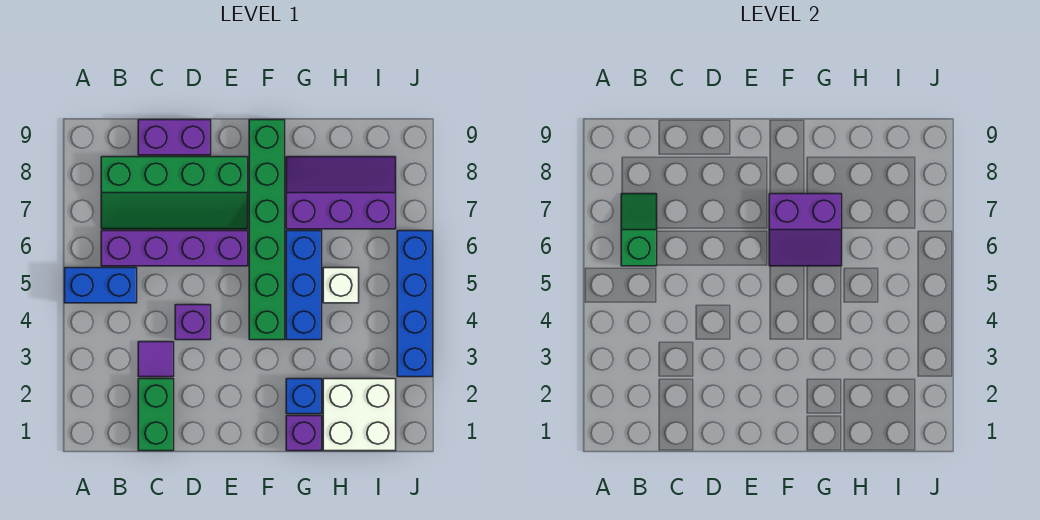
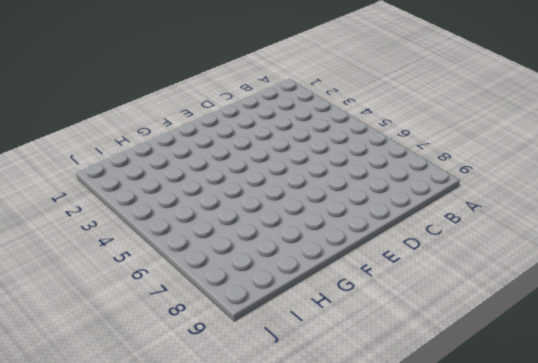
none -> blue brick A5:B5 level 1
none -> purple brick B6:E6 level 1
none -> green slope B7:E8 level 1 top 8

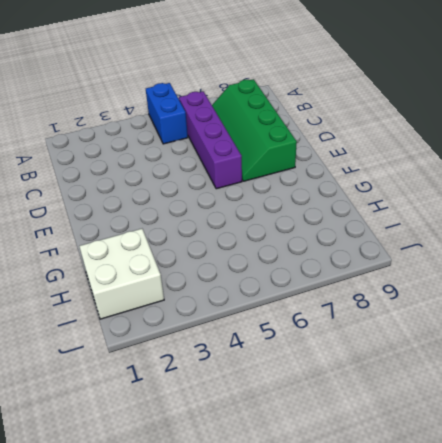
none -> green brick C1:C2 level 1
none -> purple tile C3 level 1
none -> purple brick C9:D9 level 1

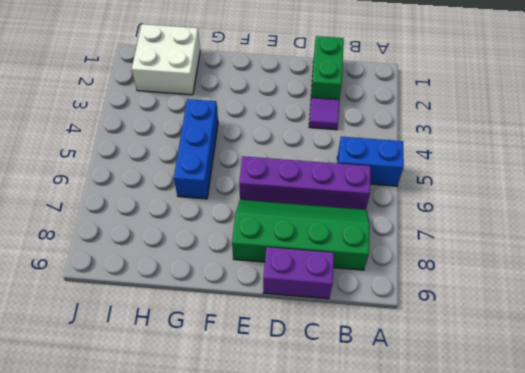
none -> purple brick D4 level 1
none -> green brick F4:F9 level 1
none -> purple brick G1 level 1

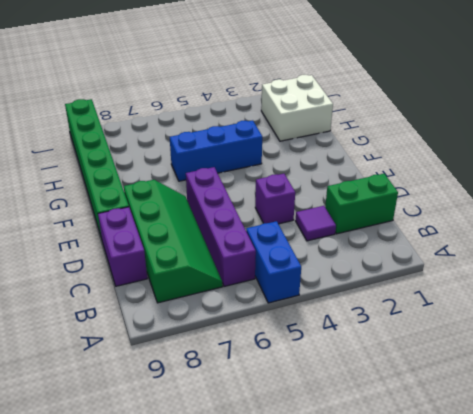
green brick E9:J9 level 1 -> green brick F4:F9 level 1
none -> purple brick G1 level 1
none -> blue brick G2 level 1
none -> purple slope G7:I8 level 1 top 7

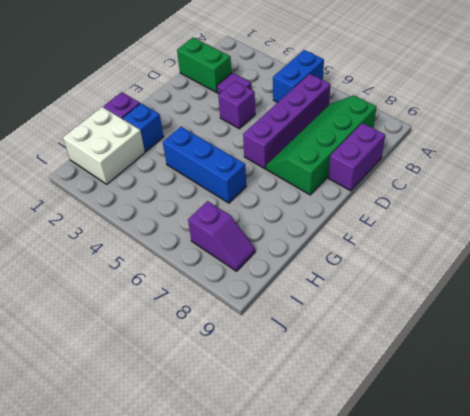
purple slope I7:I8 level 1 top 7 -> purple slope G7:I8 level 1 top 7
none -> green brick F4:F9 level 1
none -> white brick H5 level 1
none -> blue brick J3:J6 level 1

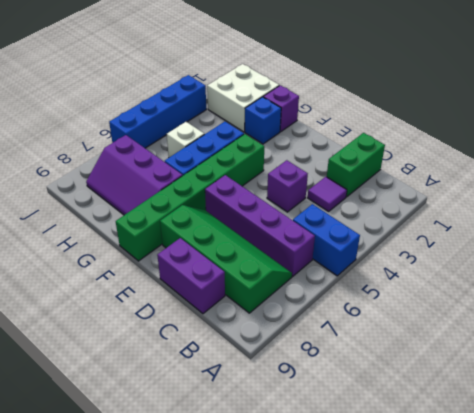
none -> green slope B6:B7 level 2 top 6
none -> purple slope F6:G7 level 2 top 7

